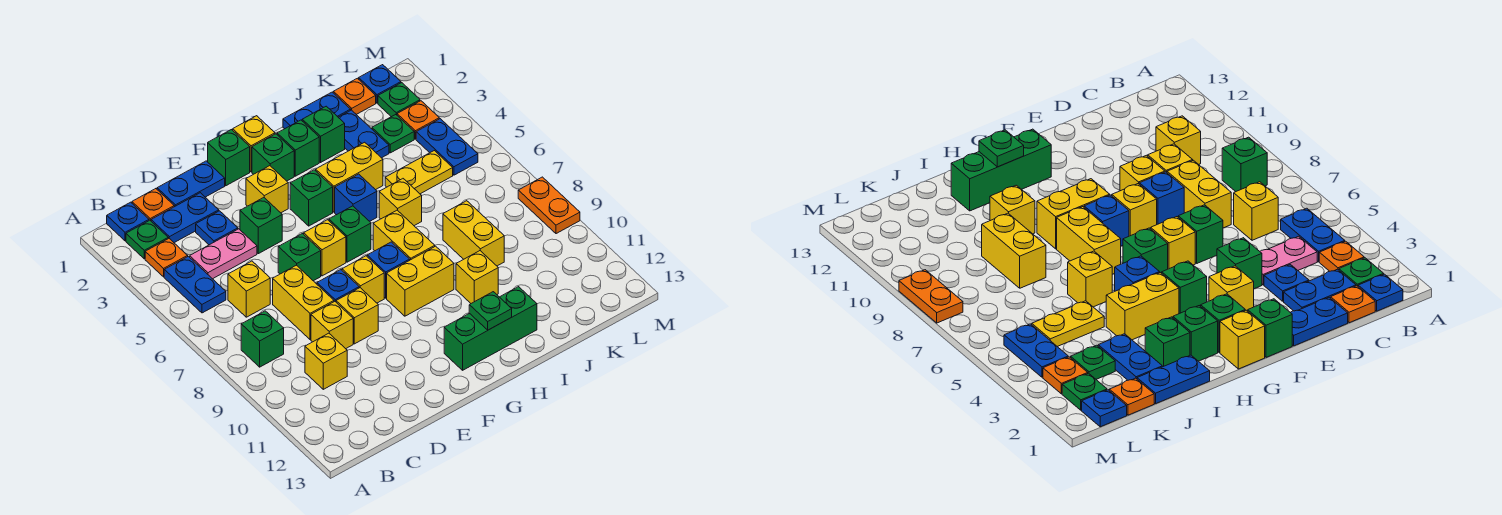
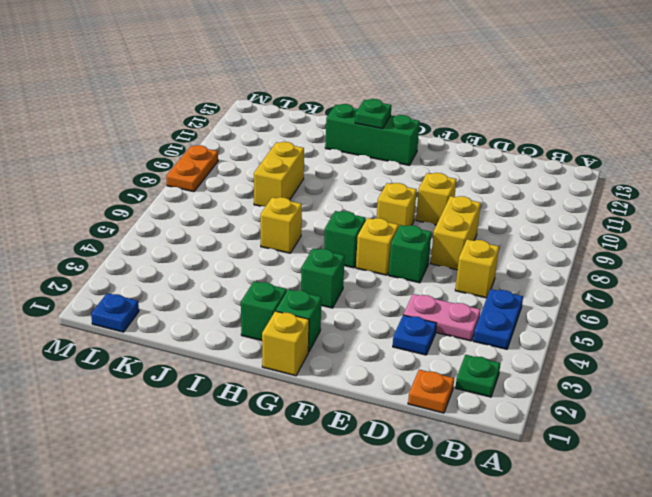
none -> blue plate B1 level 1
none -> orange plate B3 level 1
none -> green brick B8 level 1
none -> blue plate C2:D2 level 1

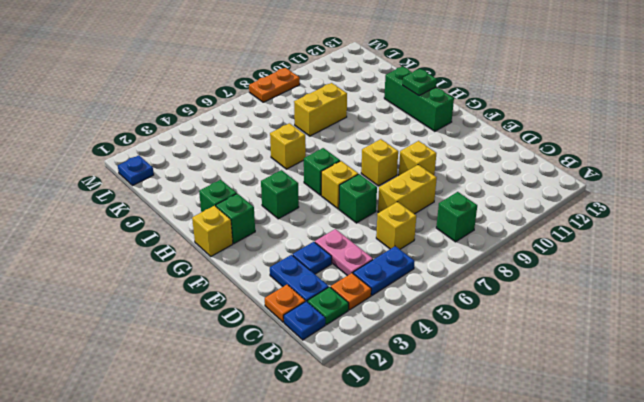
none -> yellow brick C10 level 1
none -> blue plate D1:E1 level 1
none -> yellow brick D9 level 1
none -> green brick E4 level 1

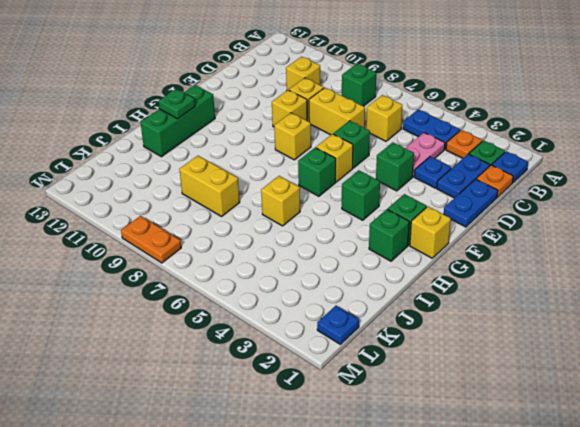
none -> blue brick E8 level 1
none -> green brick F1 level 1
none -> yellow brick F3 level 1
none -> blue brick G8 level 1

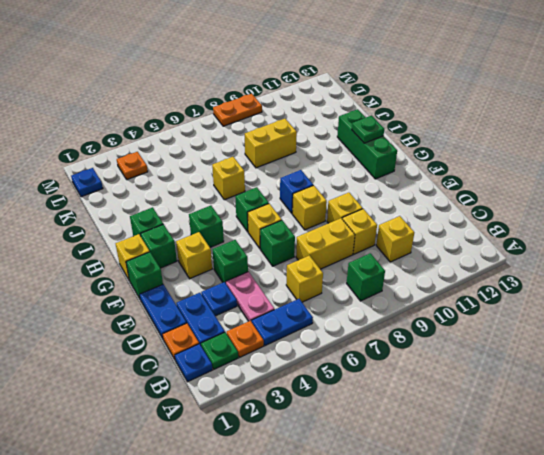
none -> blue brick E8 level 1
none -> yellow brick G9:H9 level 1
none -> yellow brick H4:I4 level 1
none -> blue brick H5 level 1

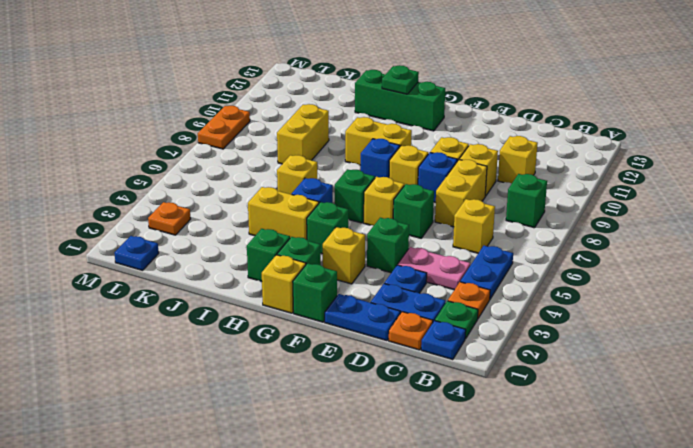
none -> yellow brick H7:H8 level 1
none -> blue plate I1:J1 level 1
none -> green brick I2 level 1
none -> yellow brick I10 level 1

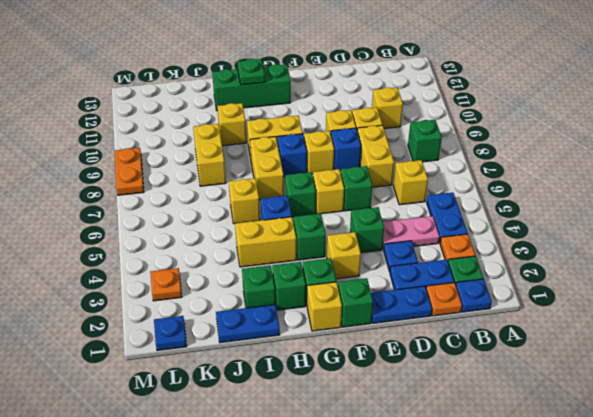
none -> blue plate J2:J3 level 1
none -> yellow plate J5:K5 level 1
none -> orange plate K1 level 1
none -> green plate K3 level 1

